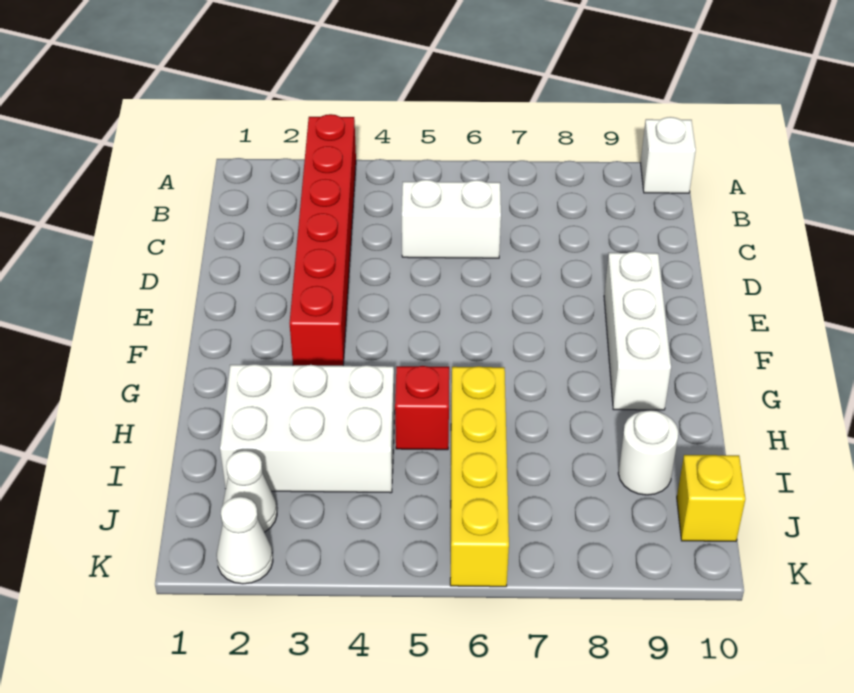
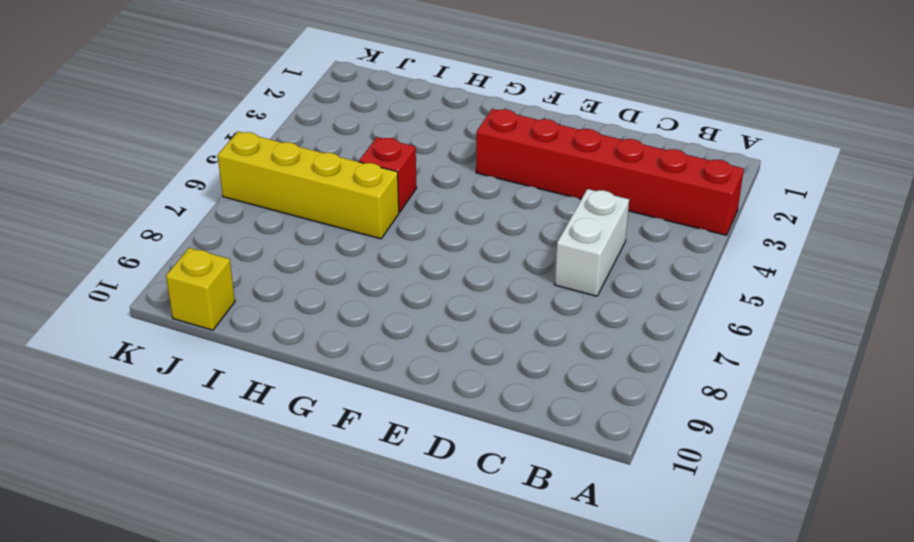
none -> white brick A10 level 1
none -> white brick E9:G9 level 1

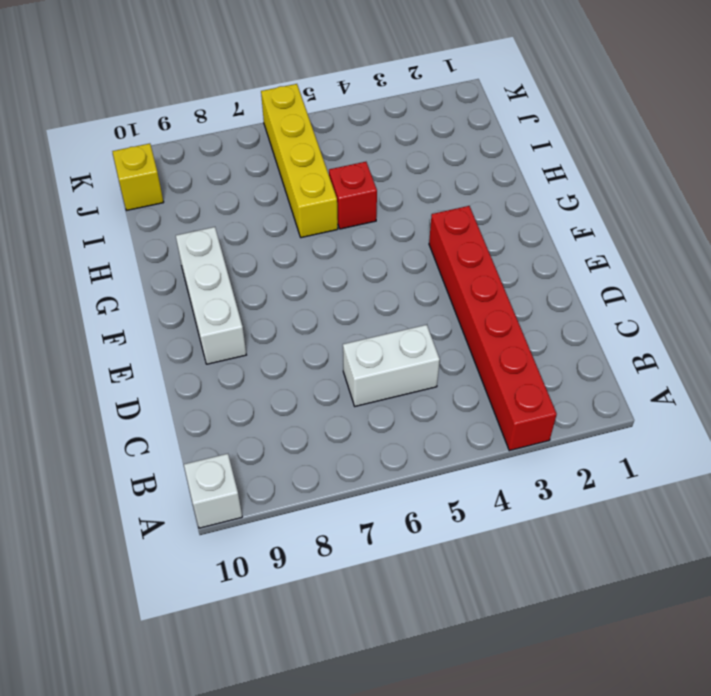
none -> white brick H2:I4 level 1
none -> white round brick I9 level 1

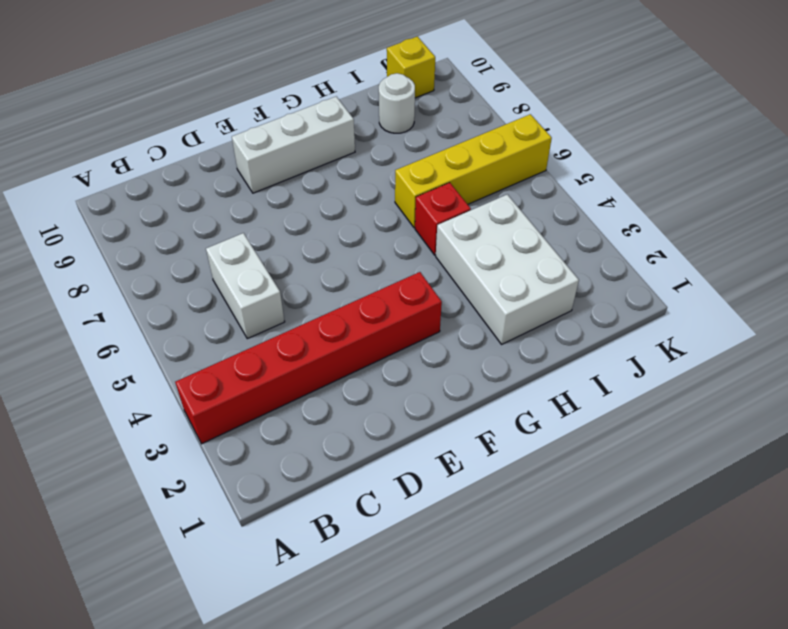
none -> white brick A10 level 1
none -> white cone J2 level 1

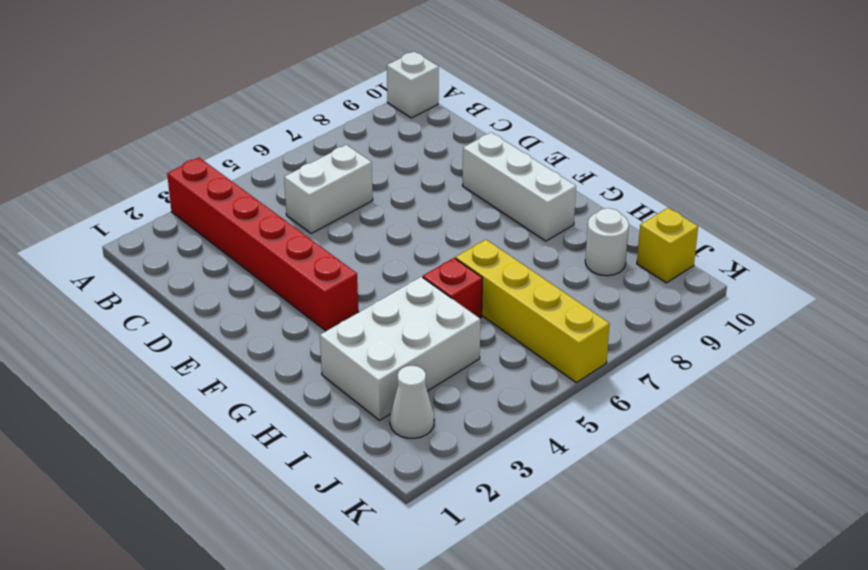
none -> white cone K2 level 1

